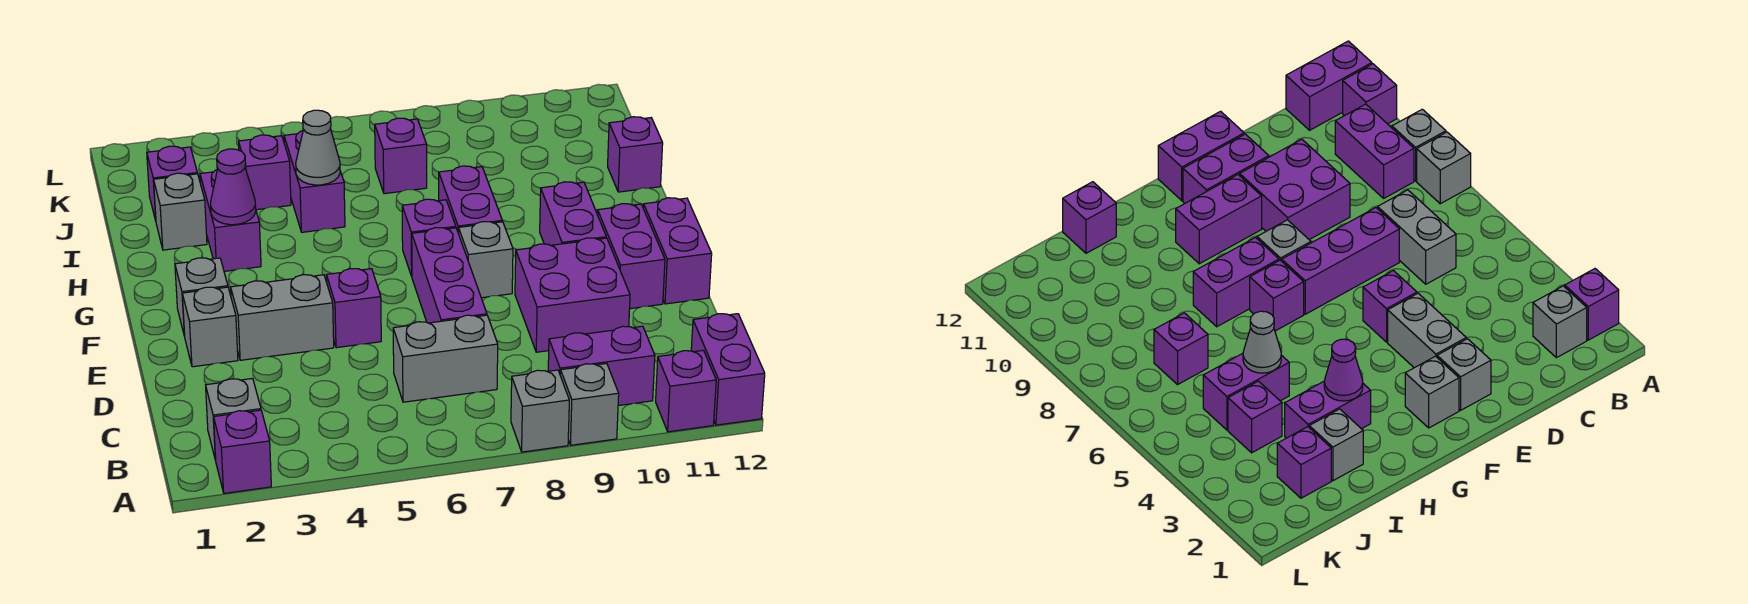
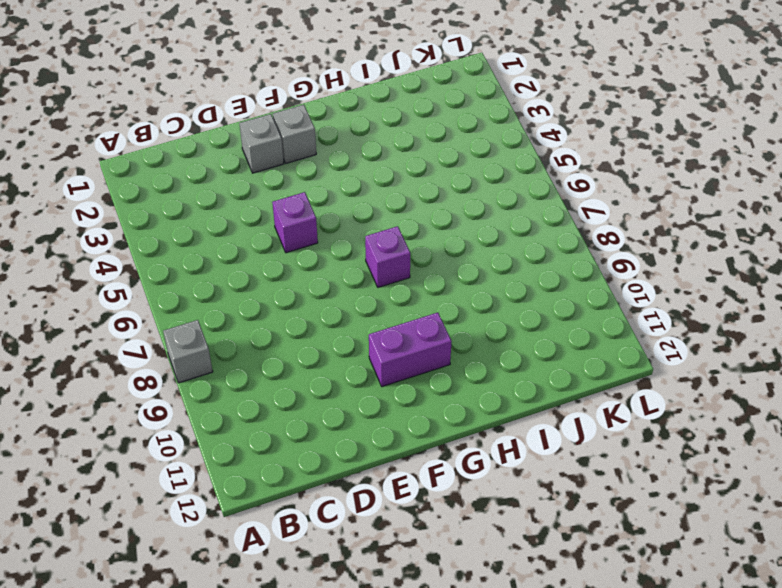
none -> purple brick A2 level 1
none -> grey brick A9 level 1
none -> purple brick A11 level 1

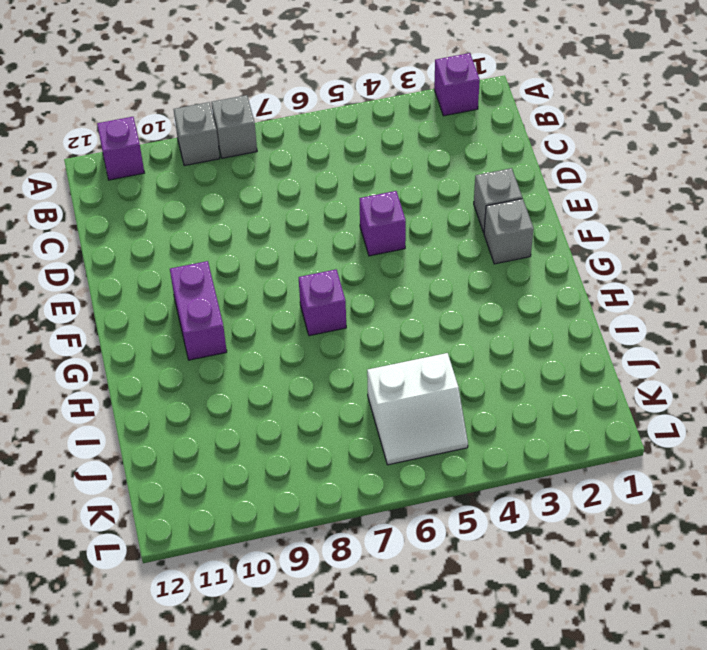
white slope J5:K6 level 1 top J -> purple brick I5:J5 level 1
none -> purple brick A12:B12 level 1
none -> grey brick B2 level 1
none -> purple brick B9:B10 level 1

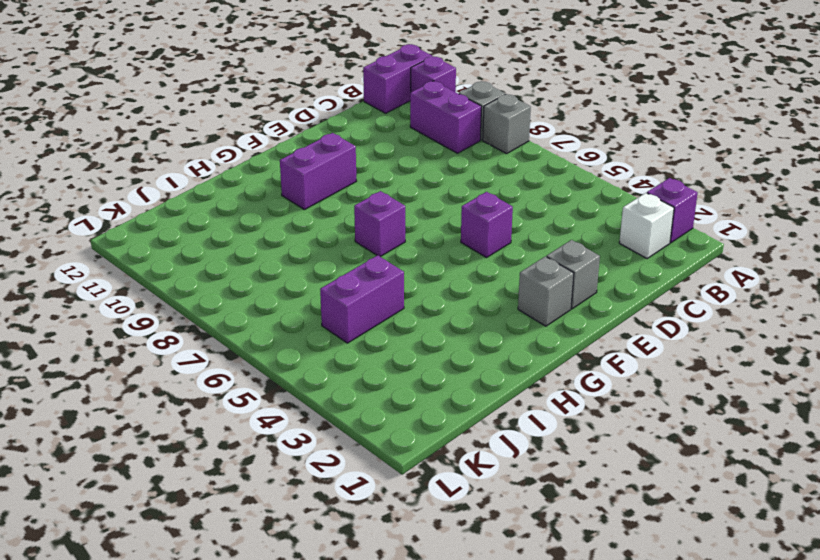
white brick B2 level 1 -> grey brick B2 level 1
none -> grey brick C6:C7 level 1
none -> purple brick D7:F7 level 1
none -> purple brick D9:E10 level 1

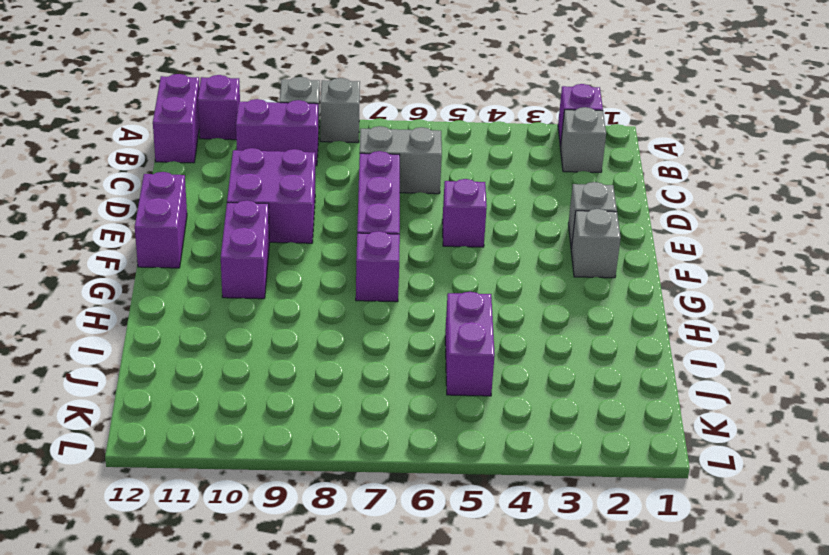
none -> grey brick E3:E4 level 1
none -> purple brick E11:F11 level 1
none -> grey brick F8 level 1

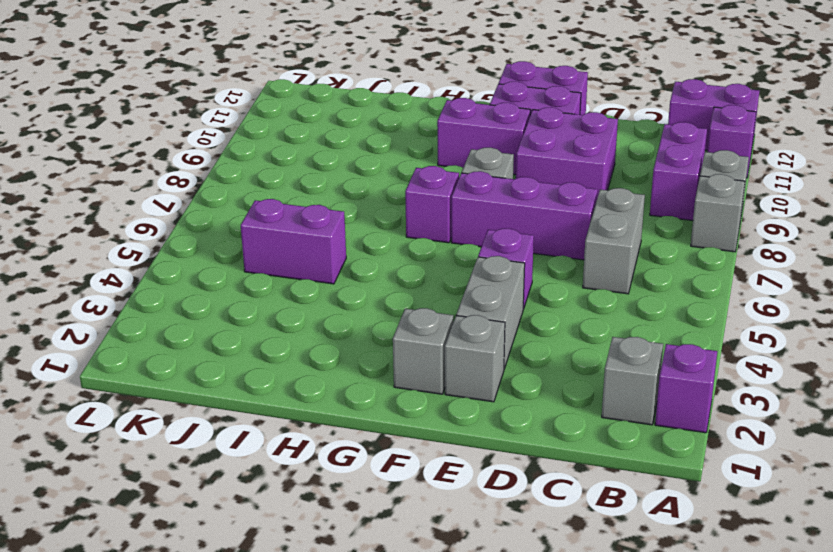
none -> purple brick G8:H8 level 1
none -> purple brick H3:I3 level 1
none -> grey brick I2 level 1

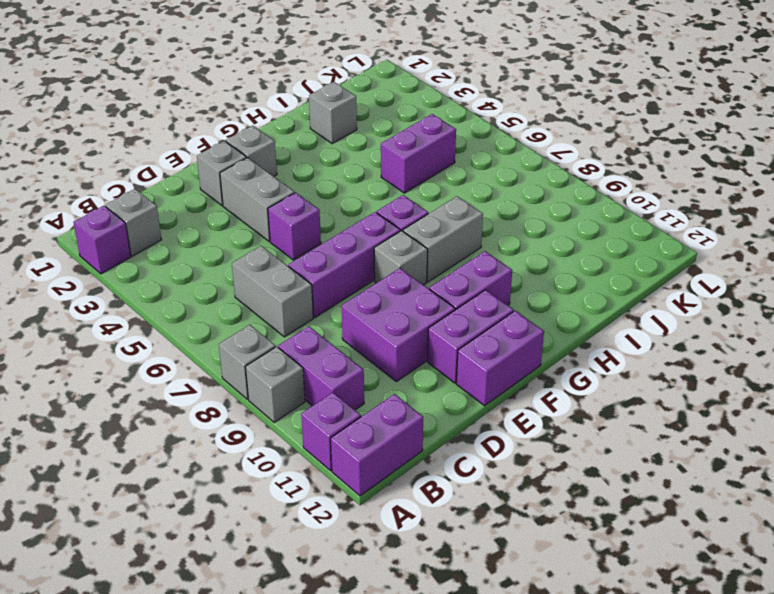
grey brick G8:H8 level 1 -> purple brick G8:H8 level 1
none -> purple brick H3:I3 level 1
none -> purple brick I12 level 1
none -> purple brick J2 level 1

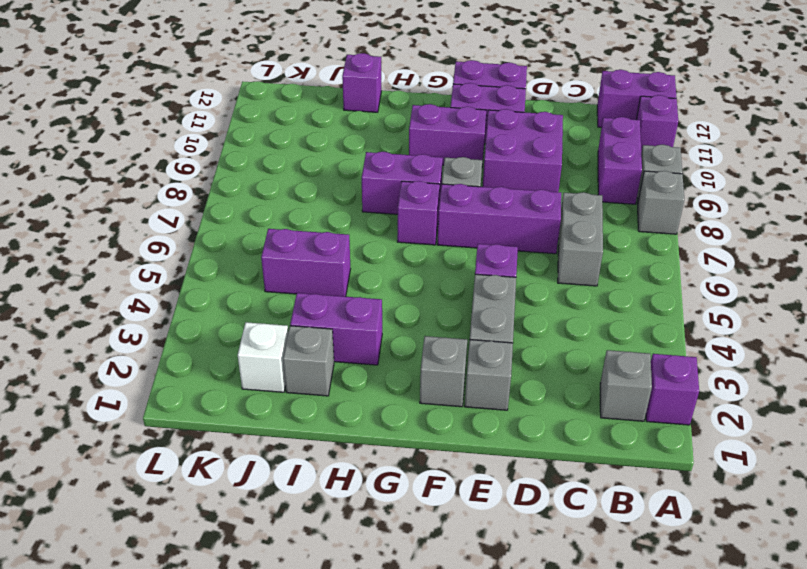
white brick J2 level 1 -> purple brick J2 level 1
none -> purple brick J4 level 1
none -> purple brick J7 level 1
none -> purple cone H3 level 2

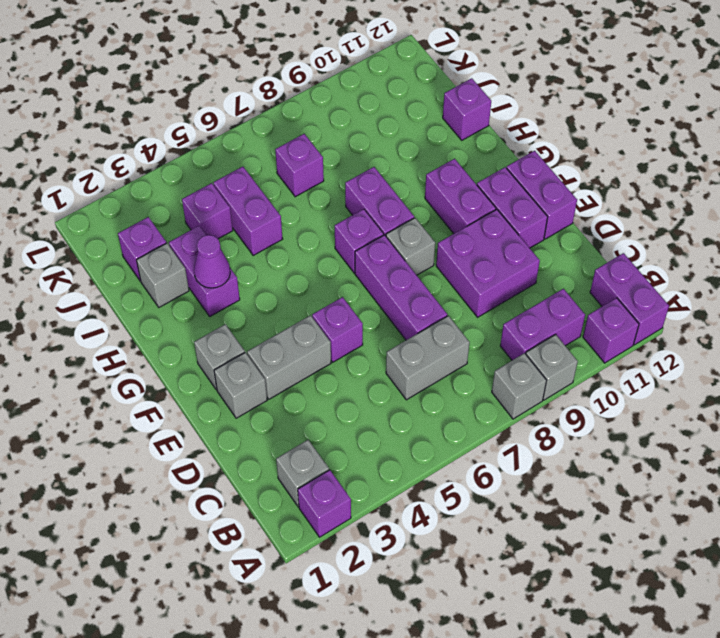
none -> grey cone I5 level 2

